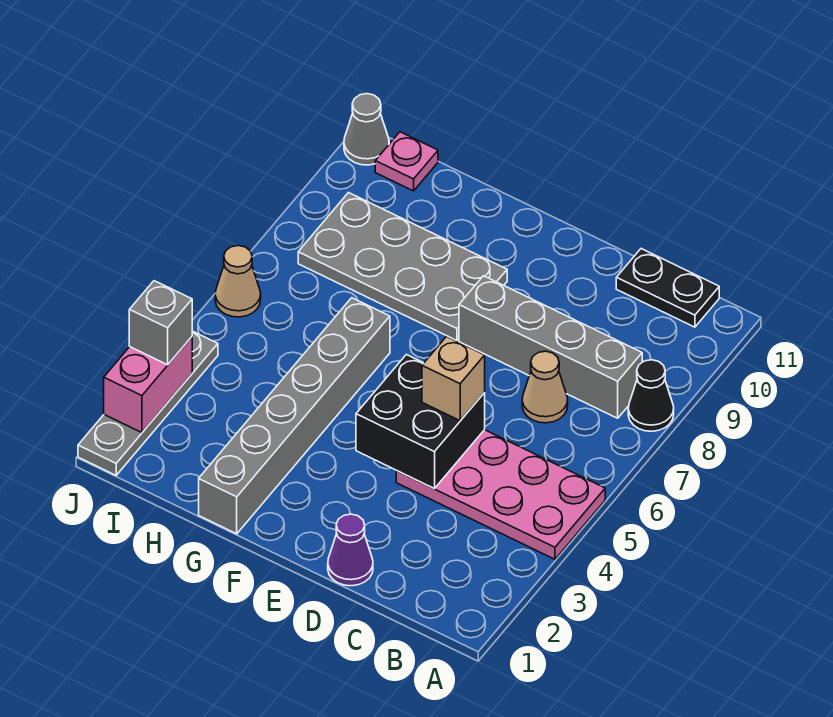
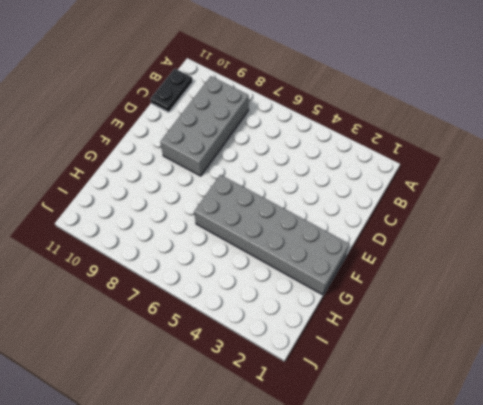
grey brick B8:E9 level 1 -> grey brick B8:E8 level 1
grey brick F1:G6 level 1 -> grey brick G1:G6 level 1
none -> pink plate A4:D5 level 1
none -> black cone A8 level 1
none -> tan cone C7 level 1

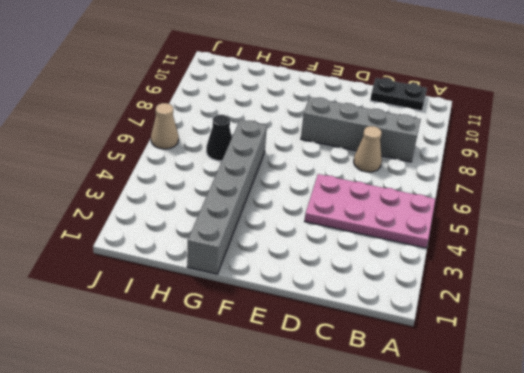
black cone H6 level 1 -> black cone A8 level 1
none -> purple cone D1 level 1
none -> grey plate F8:I9 level 1
none -> pink plate I11 level 1

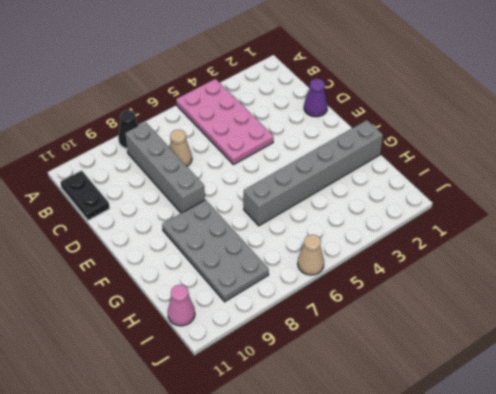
pink cone I11 level 1 -> pink plate I11 level 1
none -> grey plate J1:J4 level 1
none -> grey cone J11 level 1
none -> black brick D4:E5 level 2

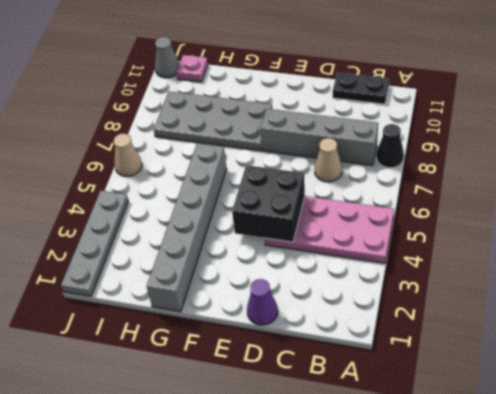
none -> pink brick J2:J3 level 2
none -> tan brick D5 level 3
none -> grey brick J3 level 3

